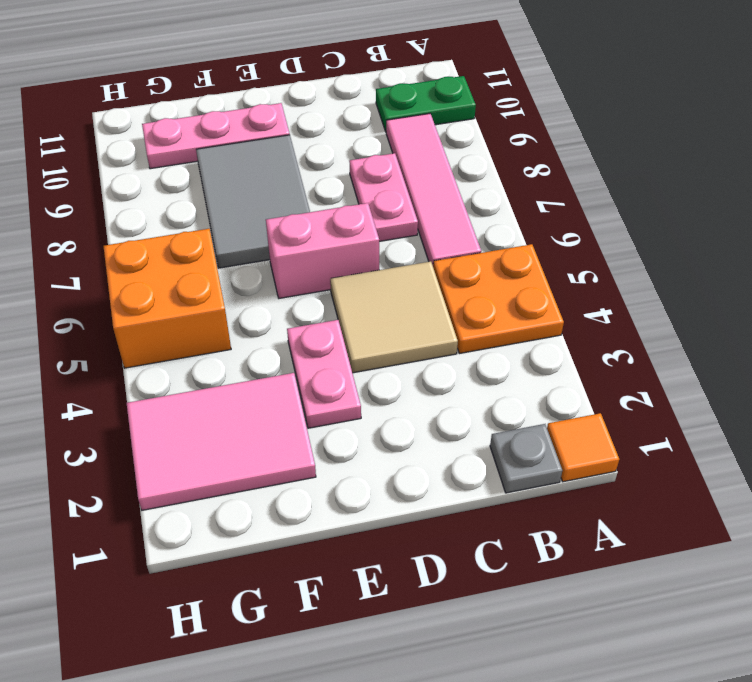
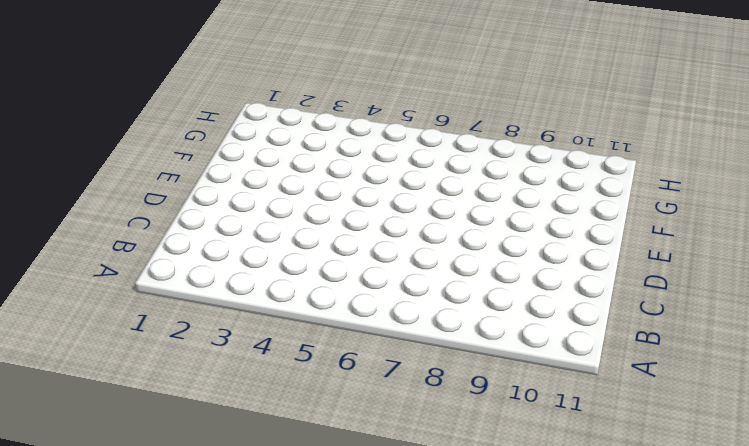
none -> orange tile A1 level 1
none -> orange plate A4:B5 level 1
none -> green plate A10:B10 level 1

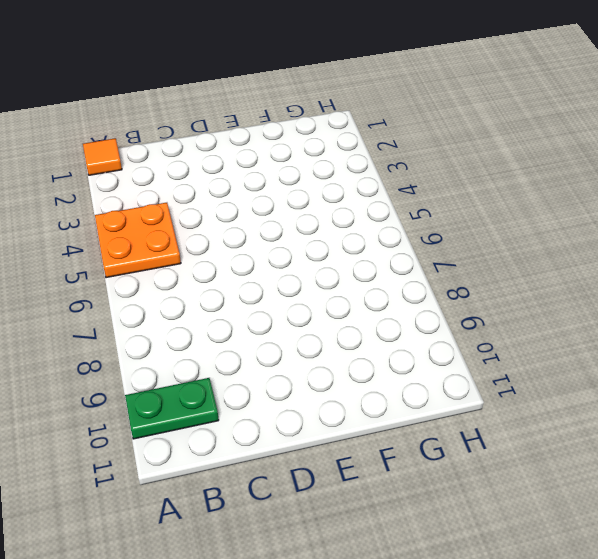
none -> grey plate B1 level 1
none -> pink tile B6:B9 level 1
none -> tan tile C4:D5 level 1

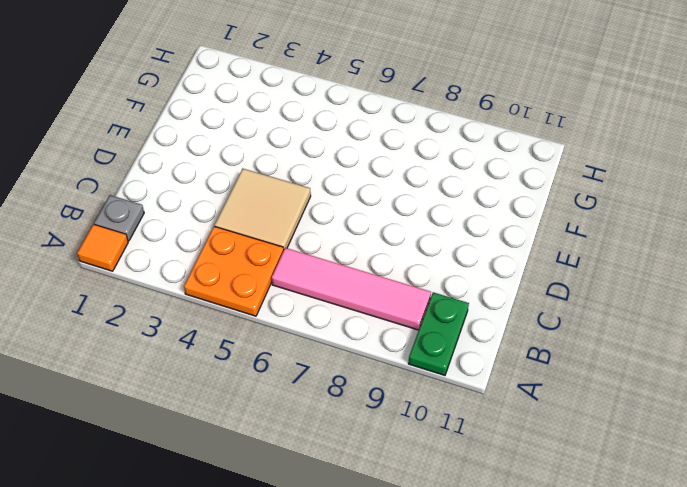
none -> pink plate C7:C8 level 1
none -> pink brick D6:E6 level 1
none -> pink plate E3:E4 level 1

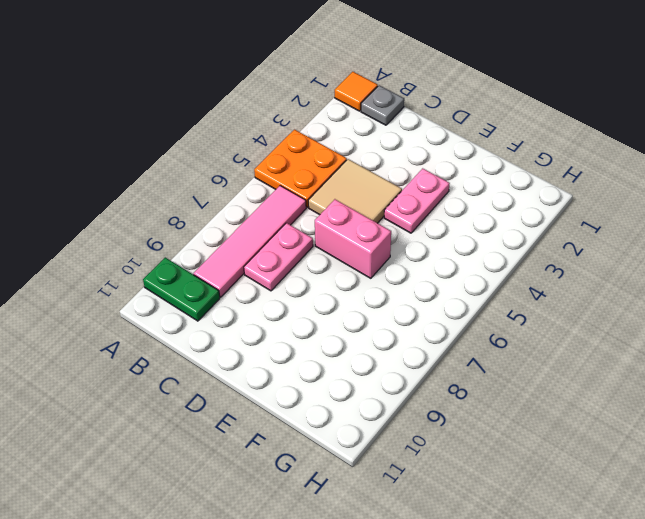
none -> grey tile E7:F9 level 1
none -> pink plate E10:G10 level 1
none -> pink tile F2:H3 level 1

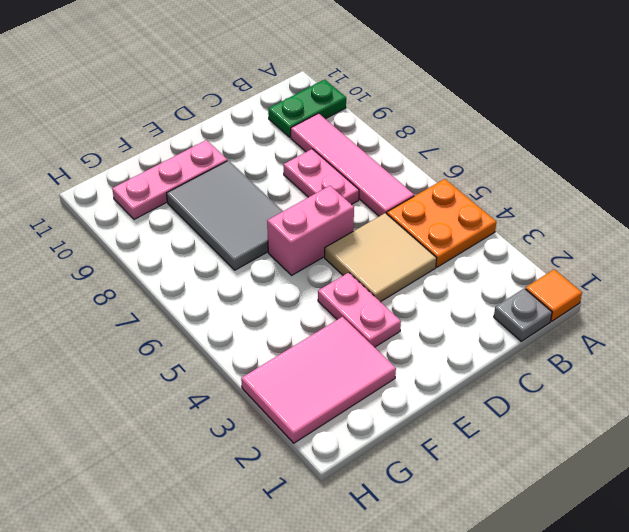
none -> orange brick G5:H6 level 1

